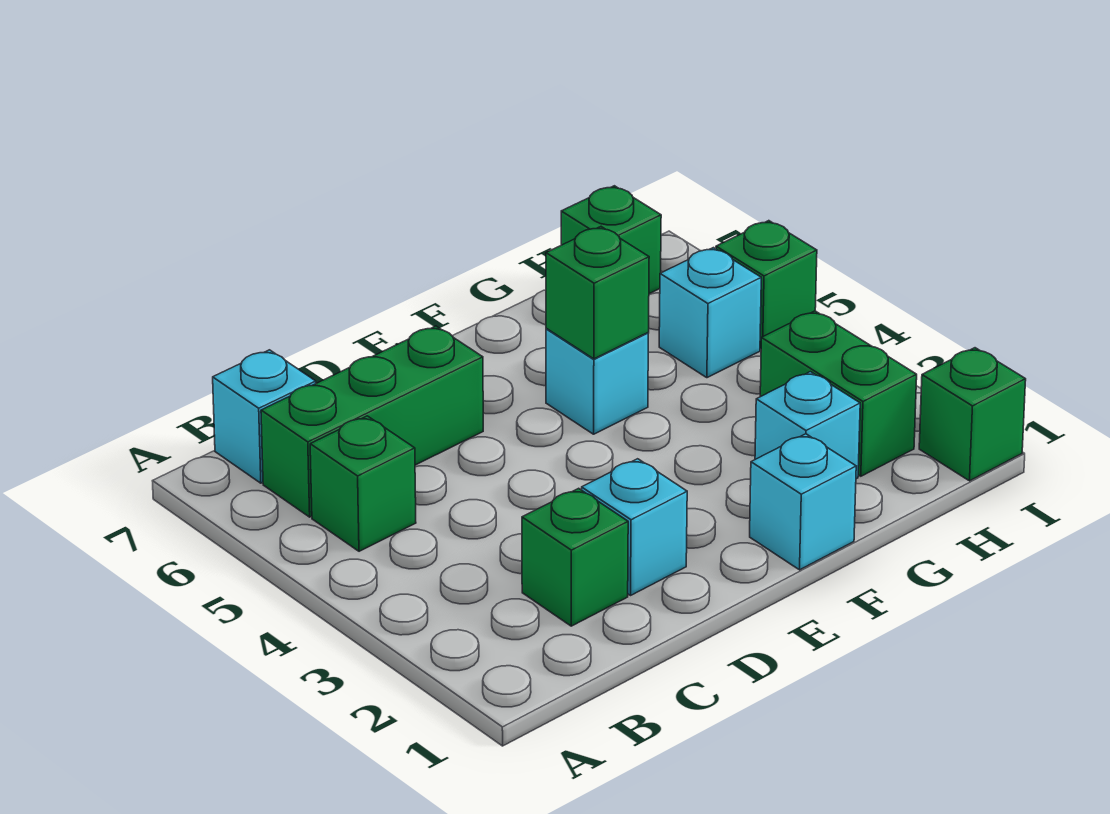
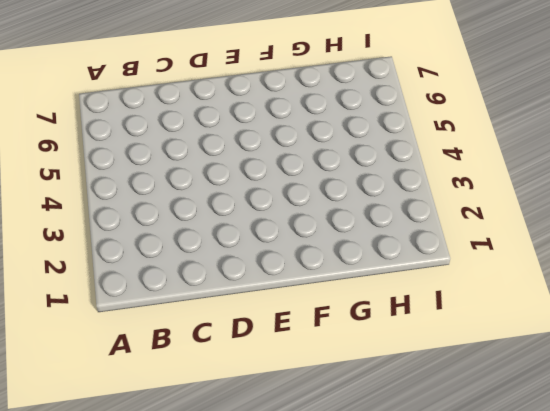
none -> green brick B5 level 1
none -> green brick B6:D6 level 1
none -> cyan brick B7 level 1

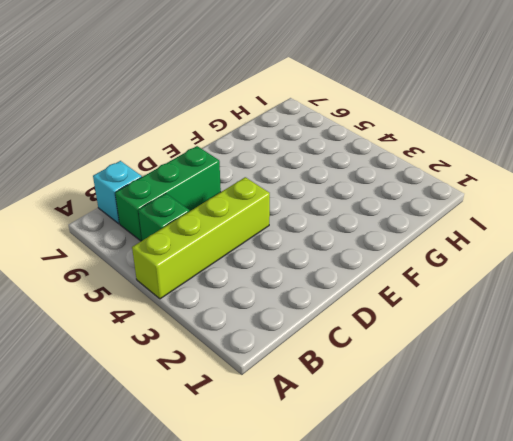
lime brick A4:D4 level 1 -> none
none -> green brick C2 level 1
none -> cyan brick D2 level 1
none -> cyan brick F1 level 1

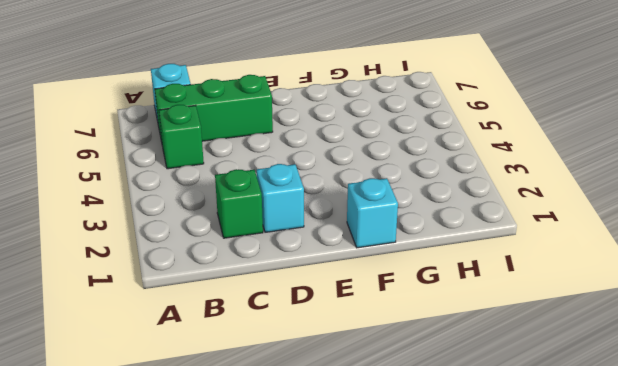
none -> cyan brick F5 level 1
none -> cyan brick G2 level 1
none -> green brick H2:H3 level 1

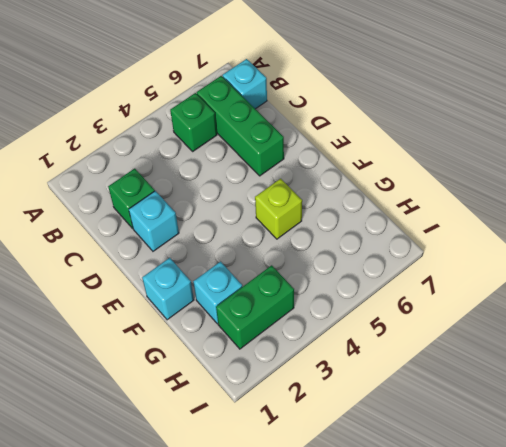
lime brick F5 level 1 -> cyan brick F5 level 1
none -> cyan brick H5 level 1
none -> green brick H7 level 1
none -> green brick I1 level 1

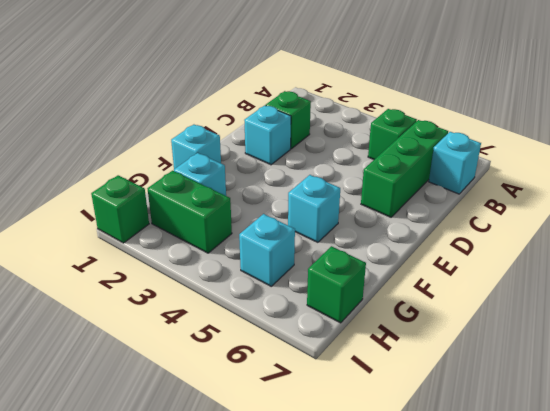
none -> green brick I5 level 1
none -> green brick F5 level 2

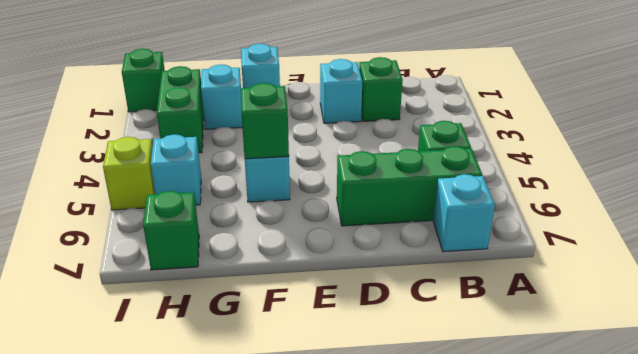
lime brick I5 level 1 -> green brick I5 level 1

